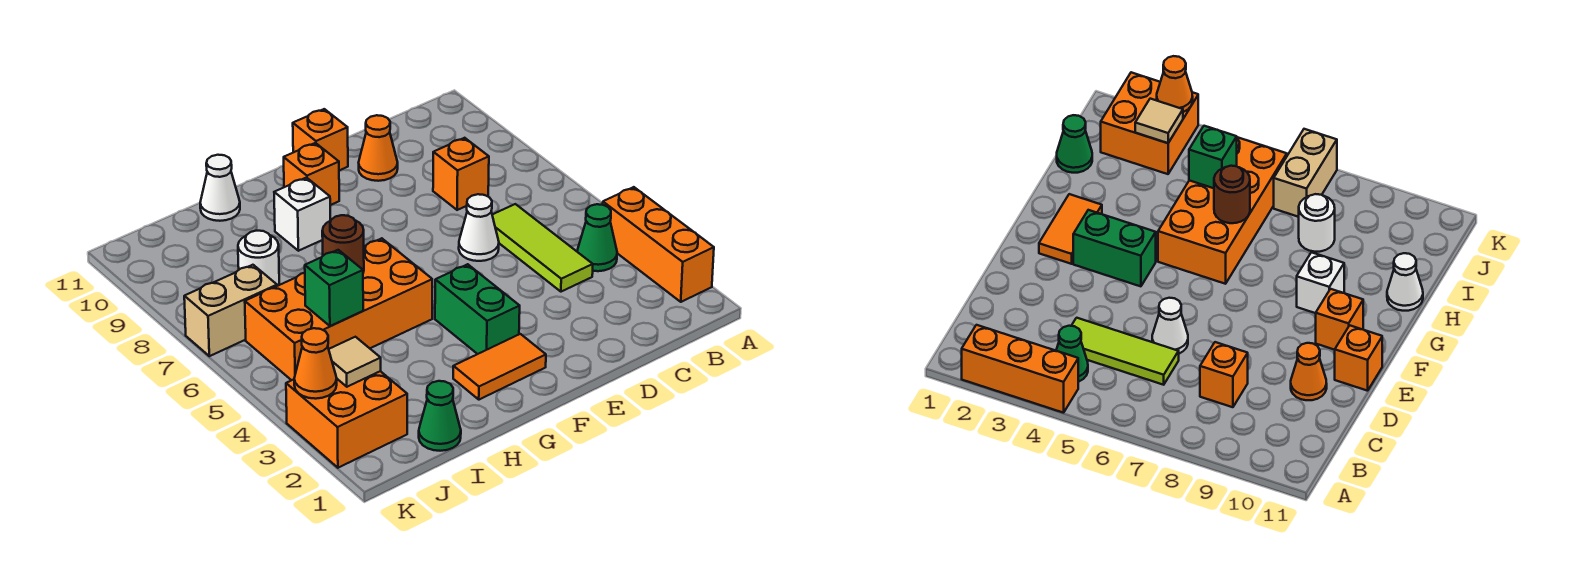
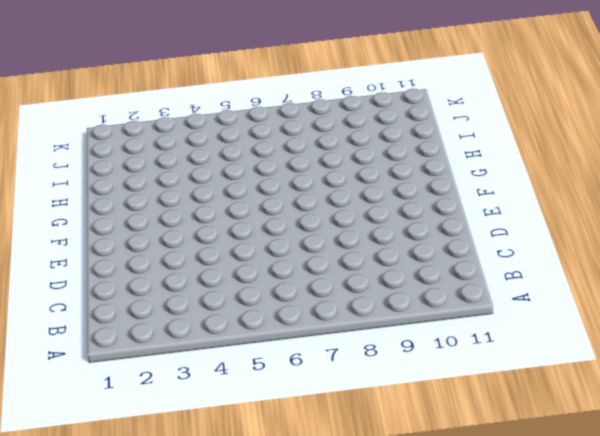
none -> orange brick A2:A4 level 1
none -> green cone B4 level 1
none -> lime tile C4:C6 level 1

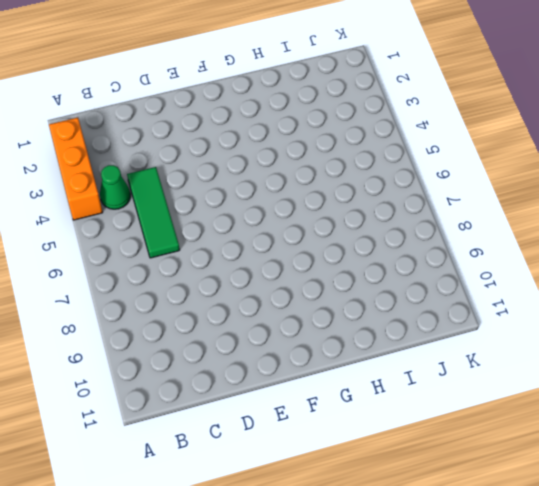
green tile C4:C6 level 1 -> lime tile C4:C6 level 1
none -> orange brick C8 level 1
none -> white cone D6 level 1
none -> orange cone D10 level 1

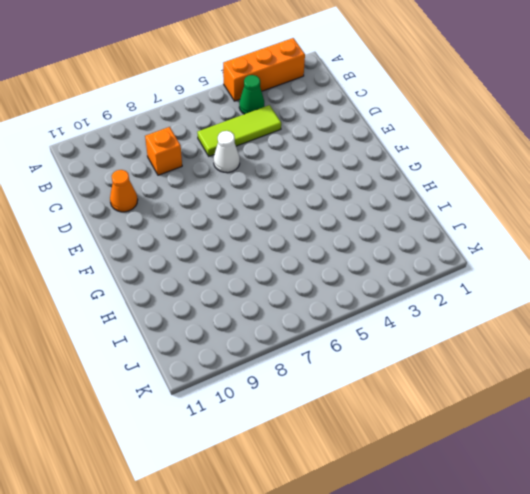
none -> orange brick E11 level 1
none -> orange tile F2:G2 level 1
none -> green brick F3:F4 level 1

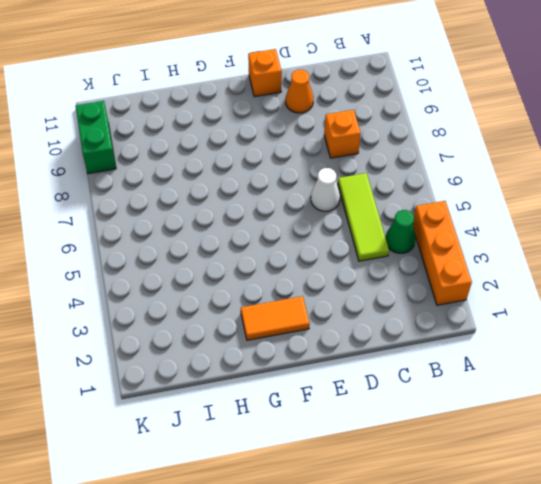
green brick K9:K10 level 1 -> green brick F3:F4 level 1
none -> orange brick F10 level 1
none -> orange brick G5:J6 level 1
none -> white brick G9 level 1

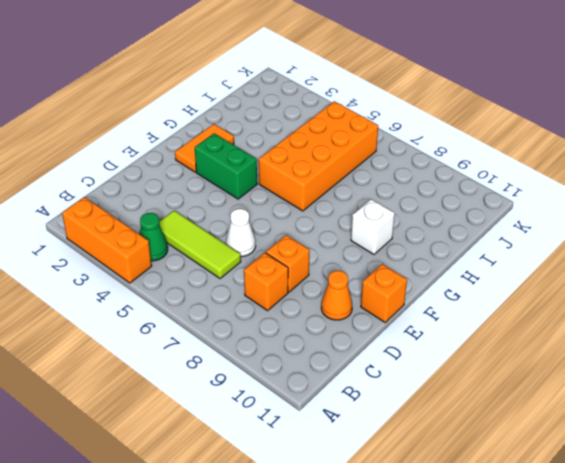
orange brick D8 level 1 -> orange brick F10 level 1
none -> white cone H11 level 1
none -> green cone I1 level 1
none -> white round brick I8 level 1

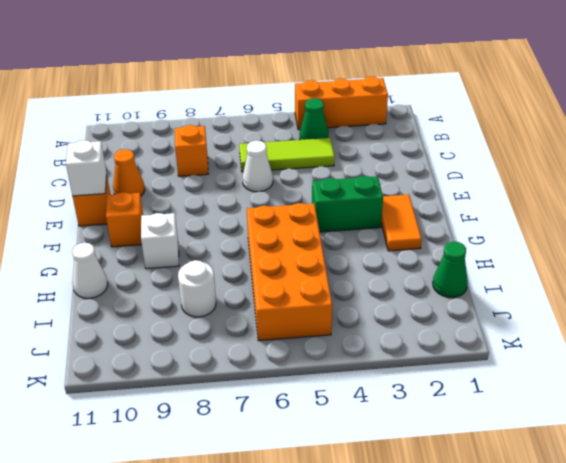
white brick E11 level 2 -> none
none -> orange brick J2:K3 level 1
none -> tan brick J7:K7 level 1
none -> brown round brick H6 level 2

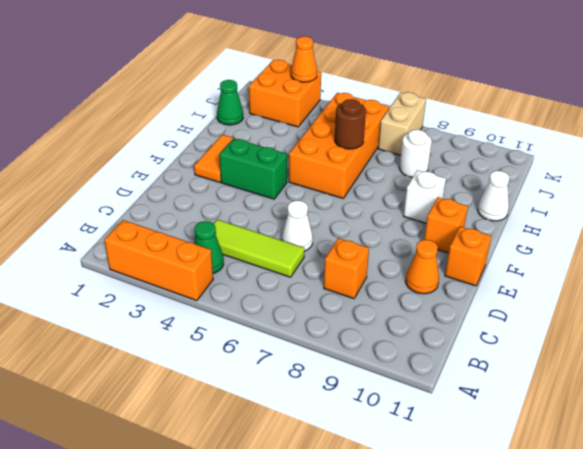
none -> green brick I5 level 2
none -> tan tile J3 level 2

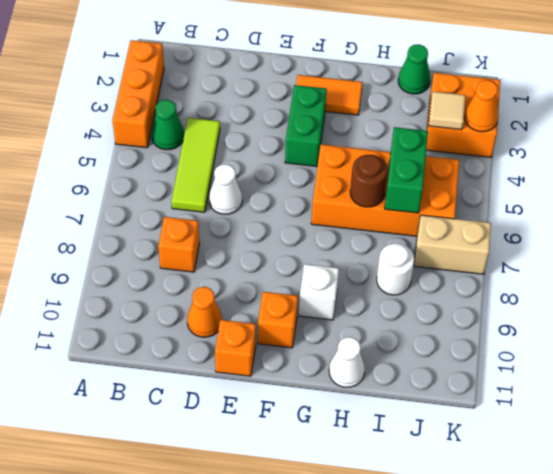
green brick I5:I6 level 2 -> green brick I5 level 2

